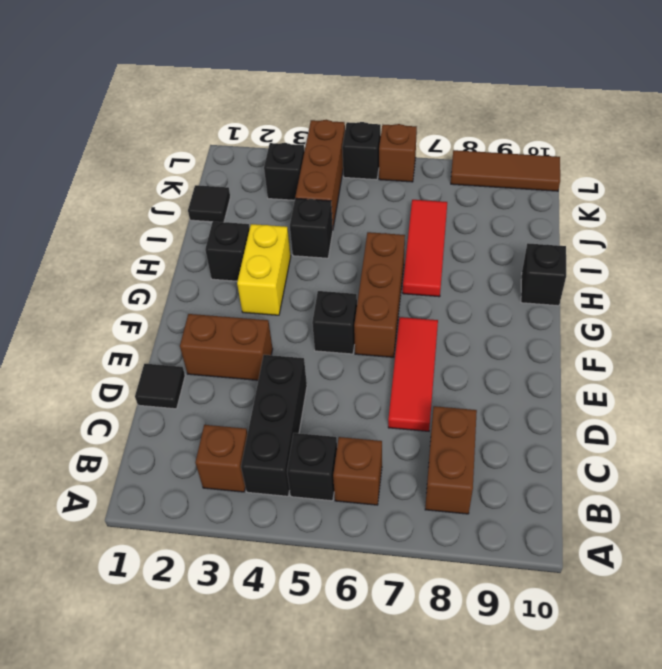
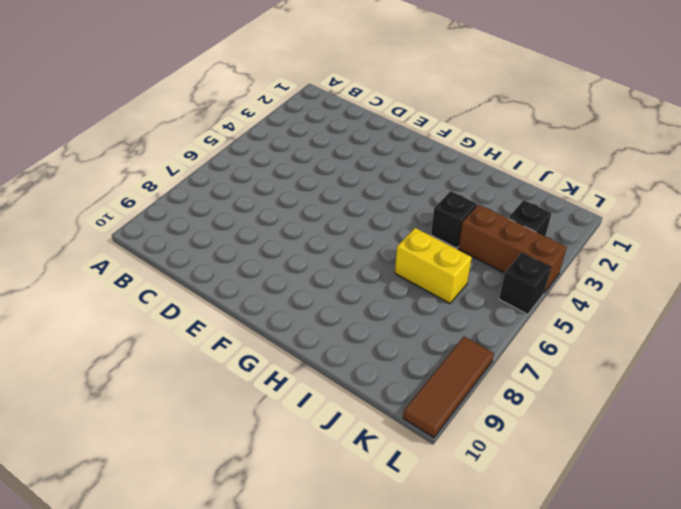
yellow brick I6:J6 level 1 -> yellow brick G3:H3 level 1
none -> brown brick B3 level 1
none -> black brick B4:D4 level 1
none -> black brick B5 level 1

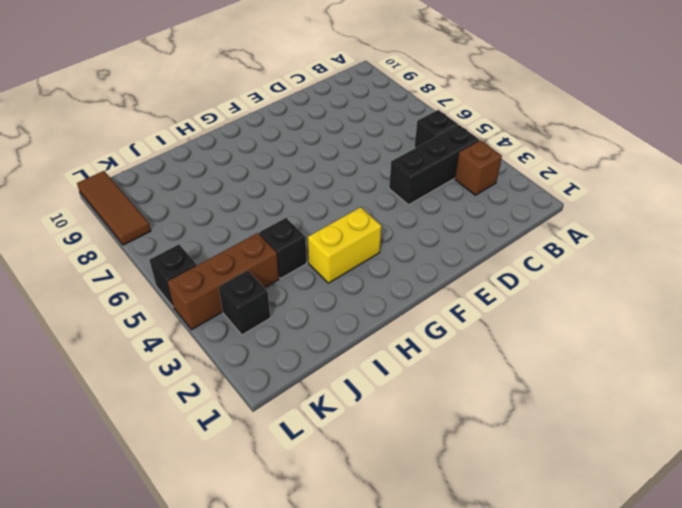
none -> brown brick B6 level 1
none -> brown brick B8:C8 level 1
none -> black tile D1 level 1

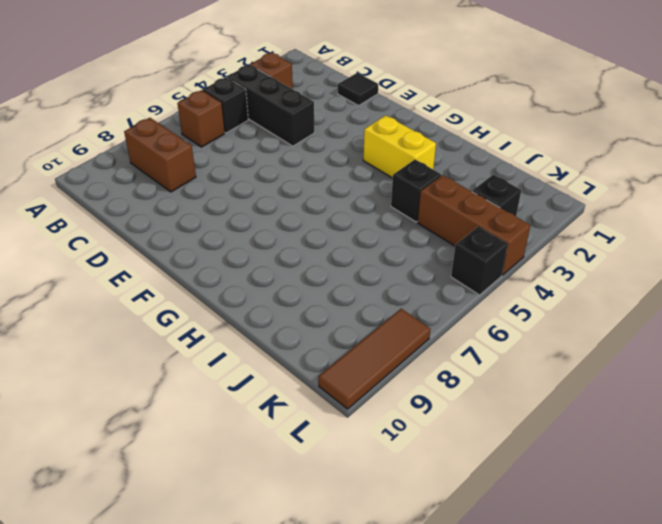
none -> red tile D7:F7 level 1
none -> brown brick E2:E3 level 1
none -> black brick F5 level 1

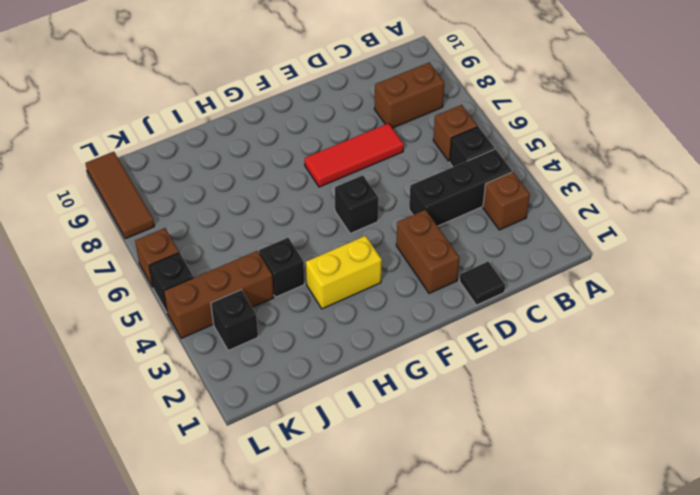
none -> brown brick F6:H6 level 1
none -> black brick H2 level 1
none -> red tile H7:J7 level 1

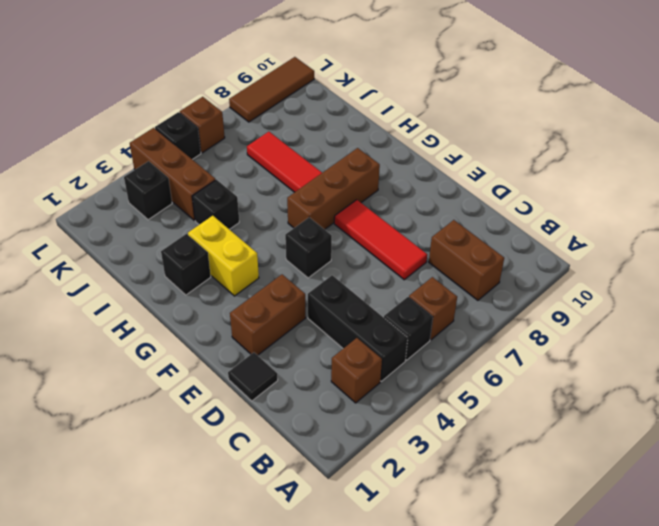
brown brick G6:G8 level 1 -> brown brick F6:H6 level 1
none -> black brick H10 level 1
none -> black tile J1 level 1

